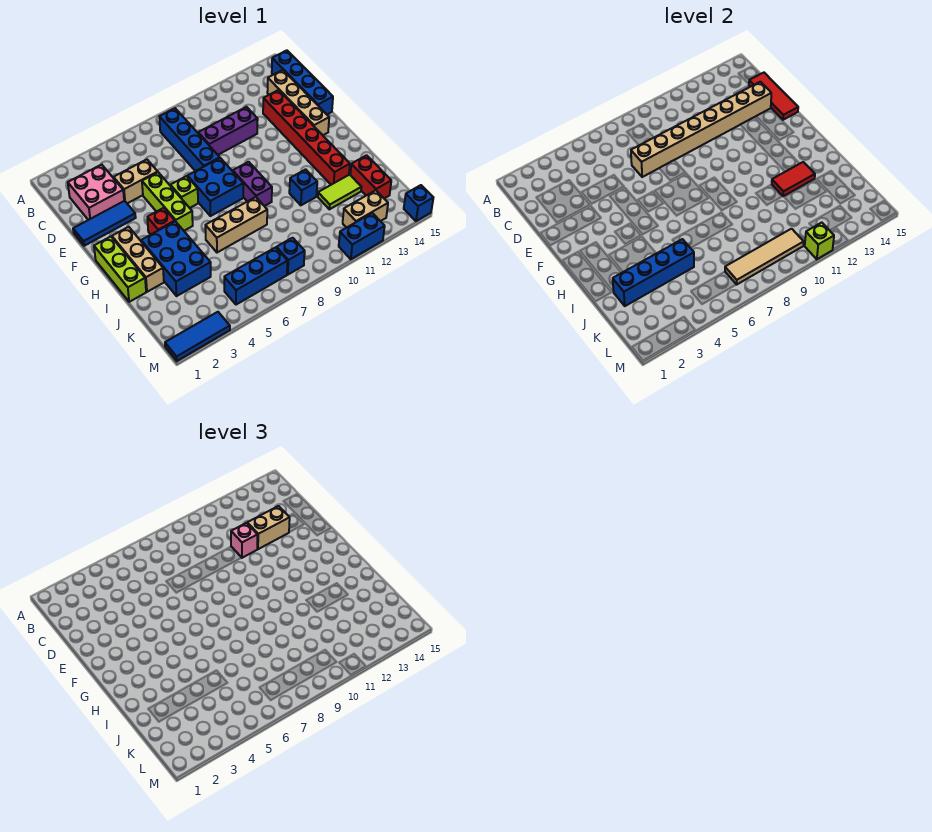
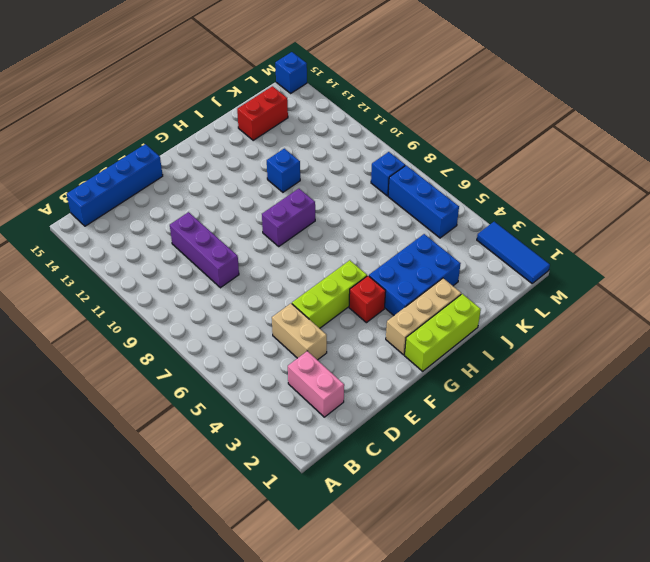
pink brick C2:C3 level 1 -> pink brick C2:D3 level 1
none -> blue brick B8:E8 level 1
none -> tan brick C14:F14 level 1
none -> red brick D13:I13 level 1
none -> blue tile E1:E3 level 1

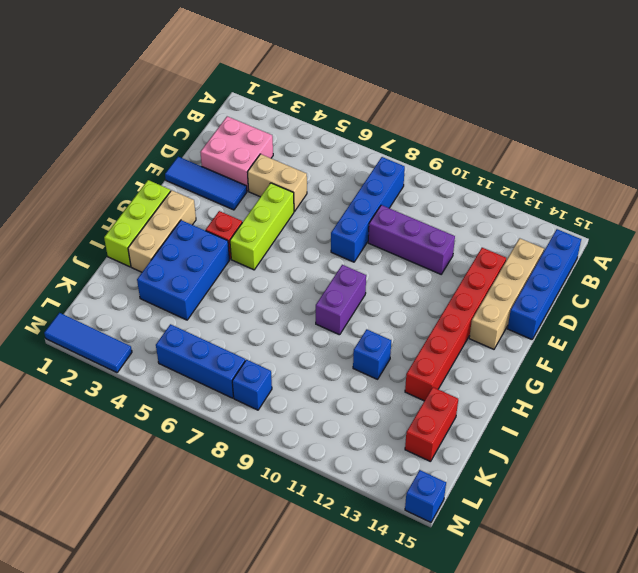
none -> lime brick F6 level 1
none -> blue brick F7:G8 level 1
none -> tan brick I6:I8 level 1
none -> lime tile J12:J13 level 1

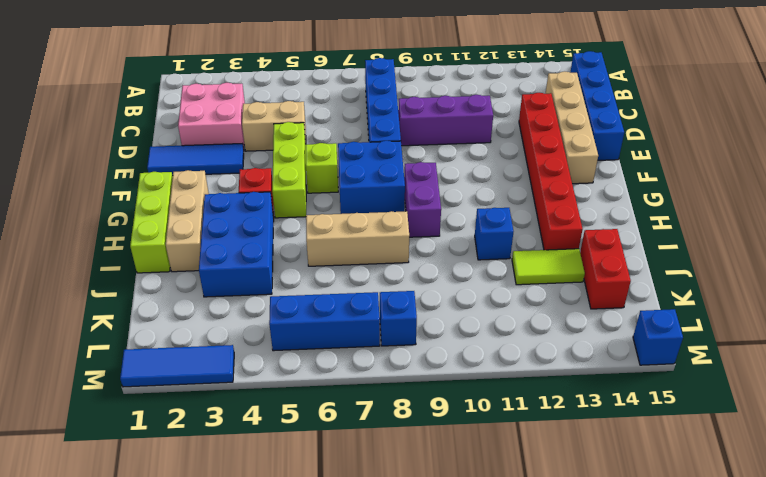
none -> tan brick L12:L13 level 1
none -> blue brick M11:M12 level 1
none -> red tile C15:E15 level 2
none -> tan brick D7:D14 level 2

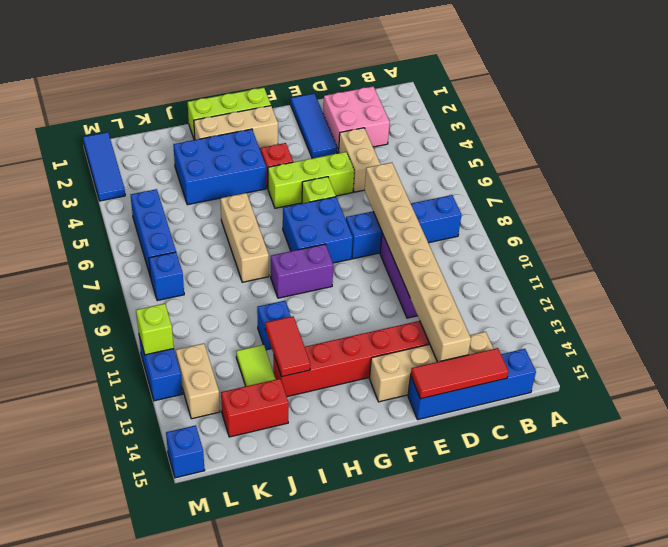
none -> blue brick J2:J5 level 2
none -> tan tile L7:L10 level 2
none -> pink brick D11 level 3
none -> tan brick D12:D13 level 3

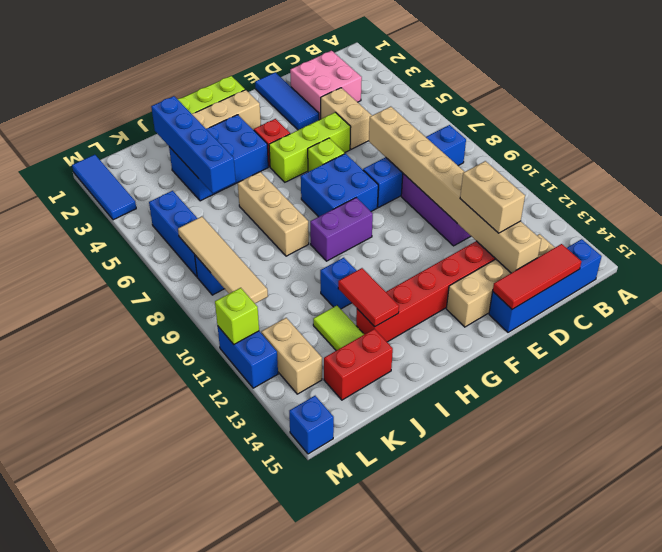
none -> pink brick D11 level 3

